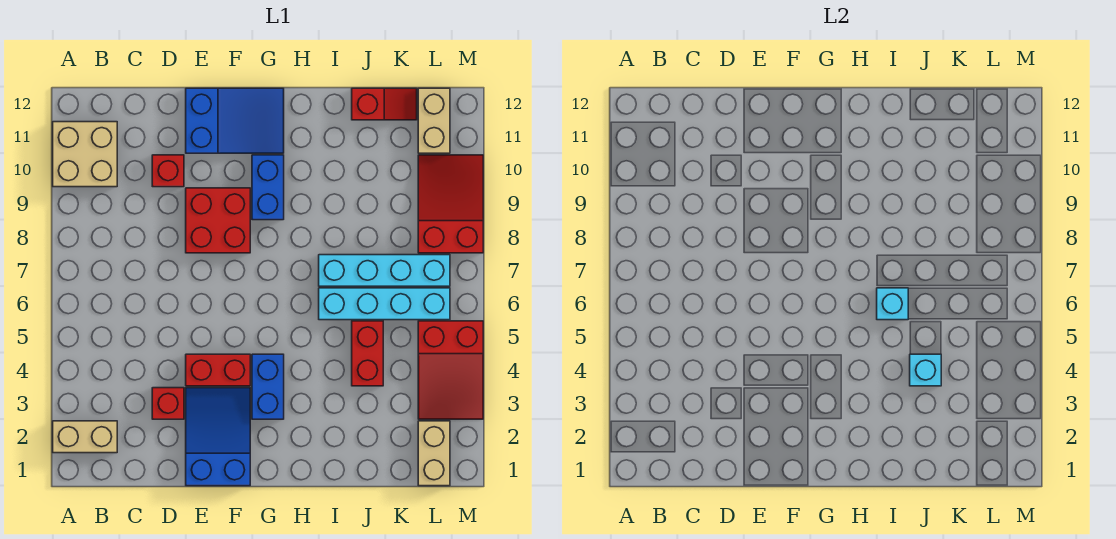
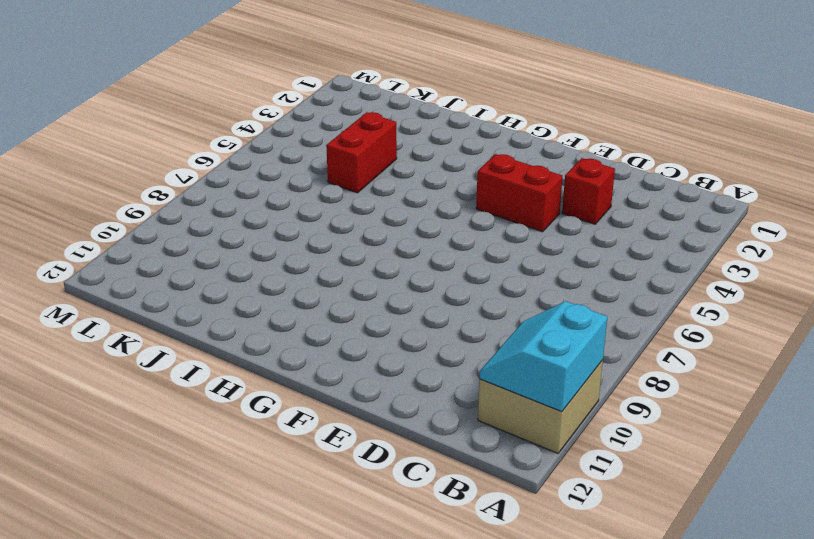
cyan slope A10:B11 level 2 top A -> none
none -> tan brick A2:B2 level 1
none -> red brick D10 level 1
none -> blue slope E1:F3 level 1 top 1

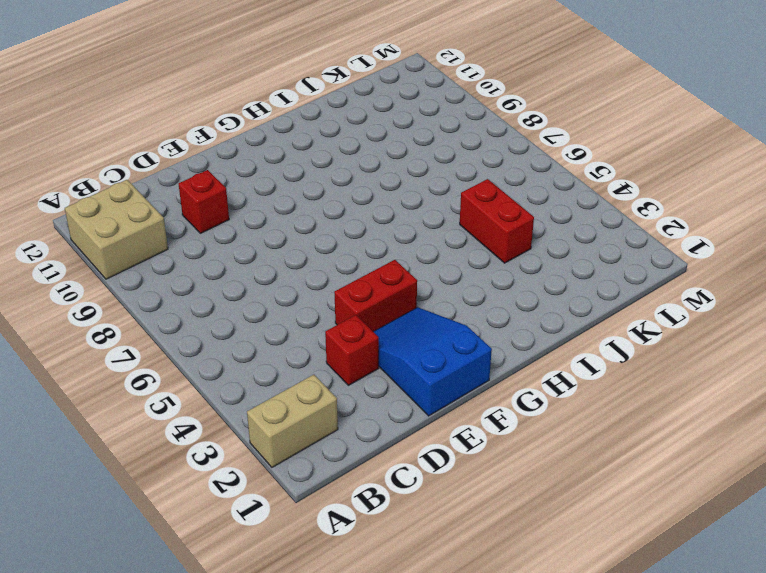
none -> red brick E8:F9 level 1
none -> blue slope E11:G12 level 1 top E
none -> blue brick G3:G4 level 1

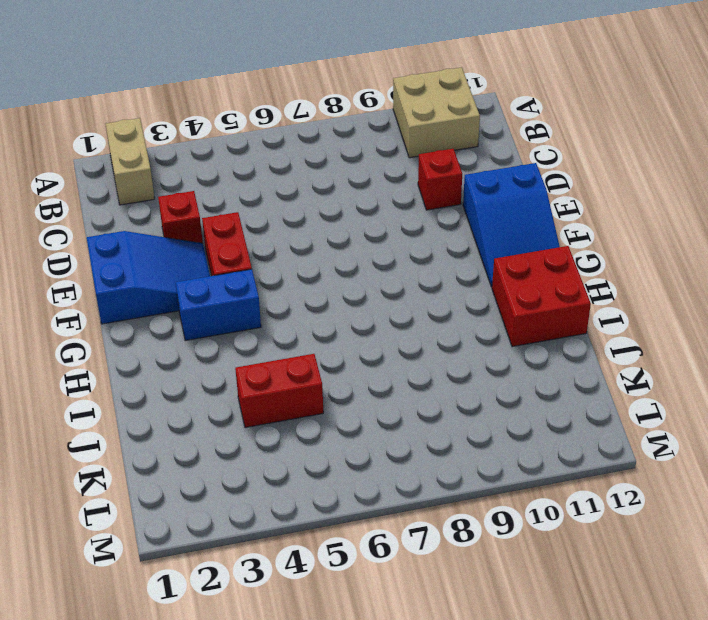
red brick H11:I12 level 1 -> red brick E8:F9 level 1
none -> blue brick G9:G10 level 1
none -> cyan brick I6:L6 level 1
none -> cyan brick I7:L7 level 1

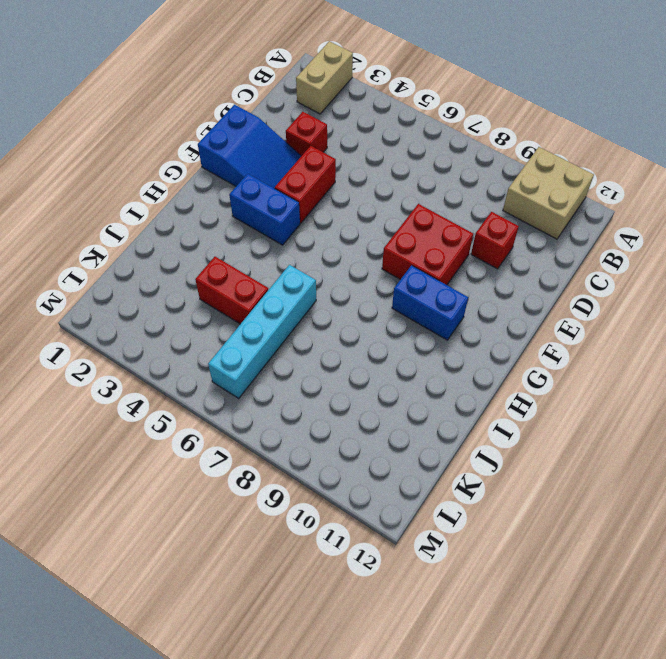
none -> blue slope E11:G12 level 1 top E
none -> cyan brick I7:L7 level 1
none -> red slope J12:K12 level 1 top J

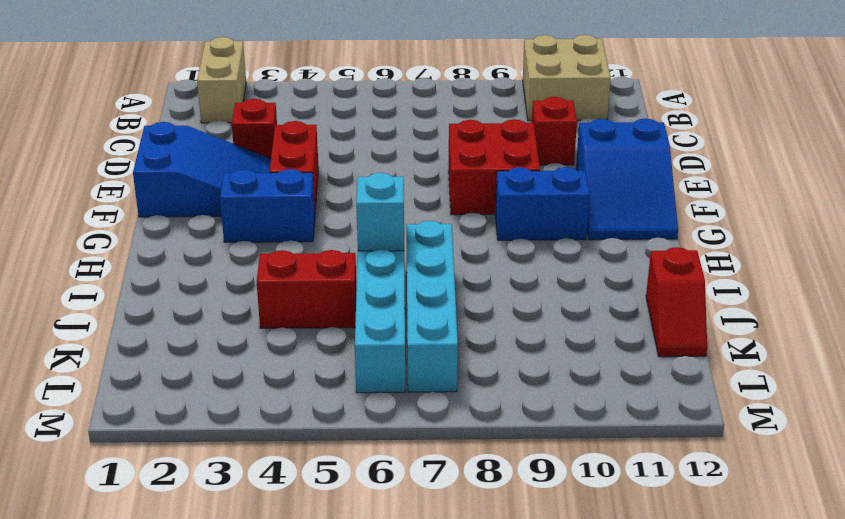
none -> tan brick L1:L2 level 1
none -> red slope L3:M5 level 1 top 5
none -> red slope L8:M10 level 1 top 8

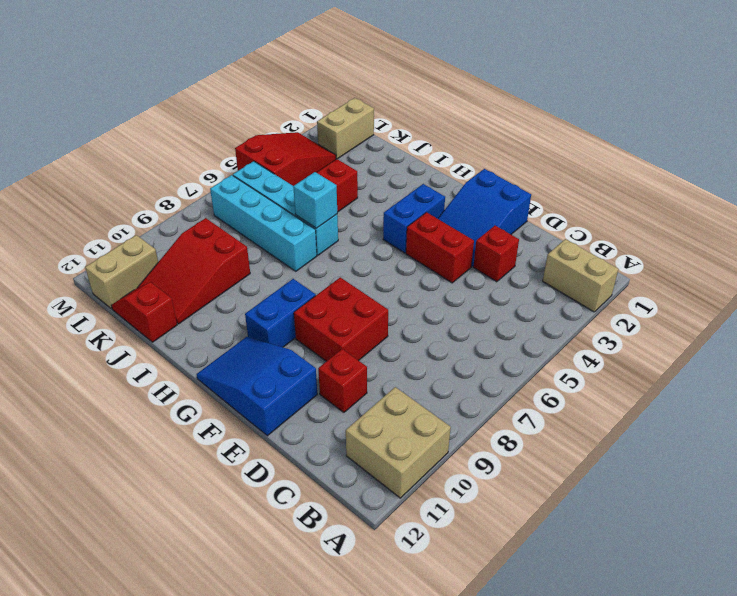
red slope J9:K11 level 1 top 9 -> red slope L8:M10 level 1 top 8
none -> cyan brick J4 level 2

